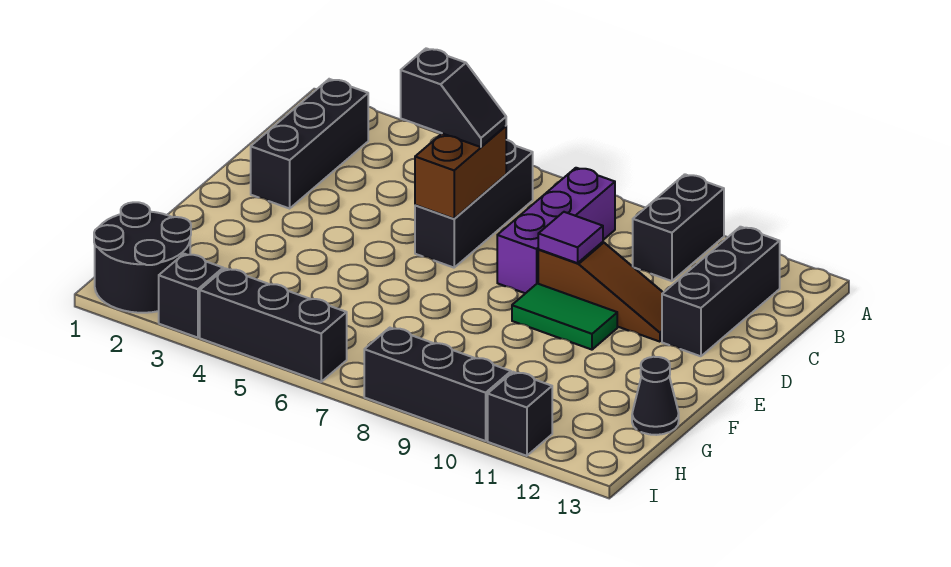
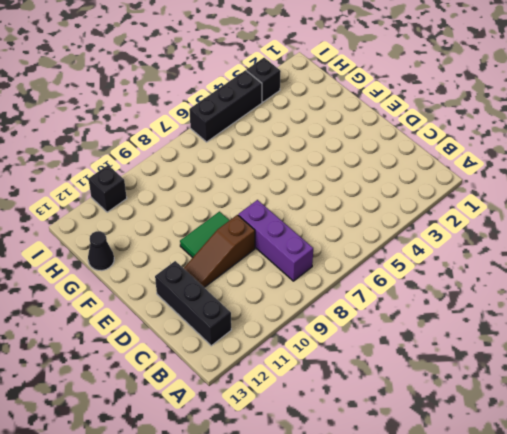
none -> black brick A10:B10 level 1
none -> black brick B2:D2 level 1
none -> black brick B6:D6 level 1

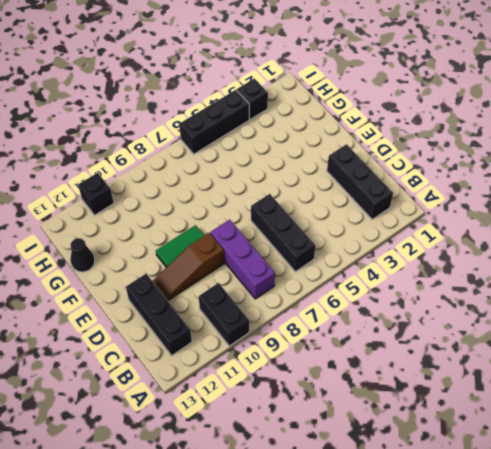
none -> black round brick H1:I2 level 1
none -> black brick I8:I10 level 1
none -> brown brick C6:D6 level 2

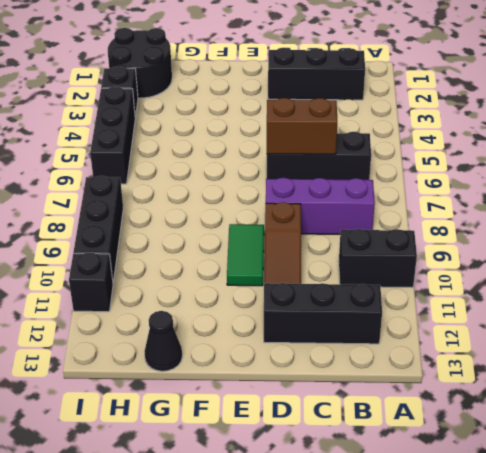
none -> purple tile D9 level 2
none -> black slope C5:C6 level 3 top 5

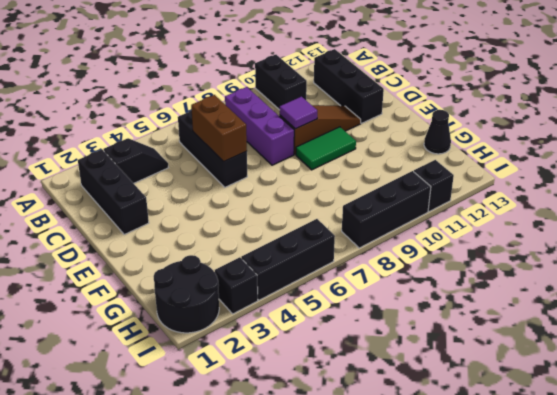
black slope B3:B4 level 1 top 3 -> black slope C5:C6 level 3 top 5

